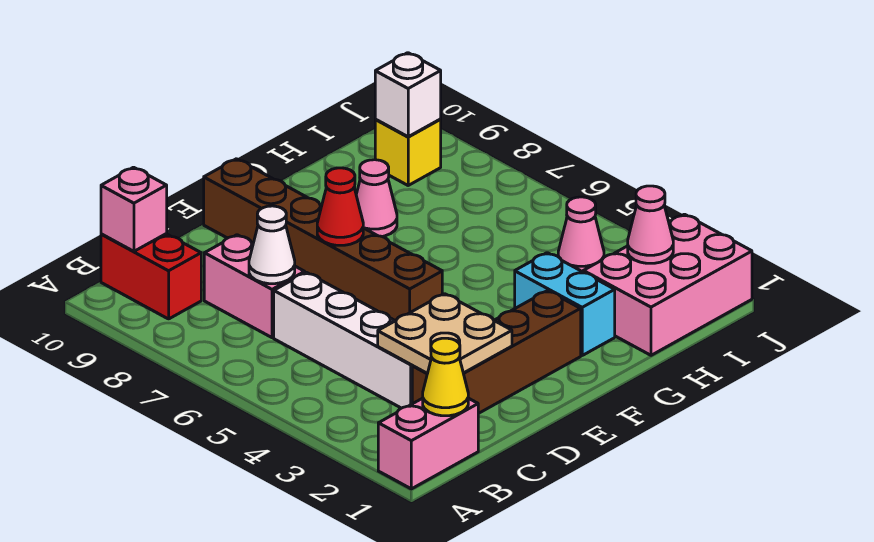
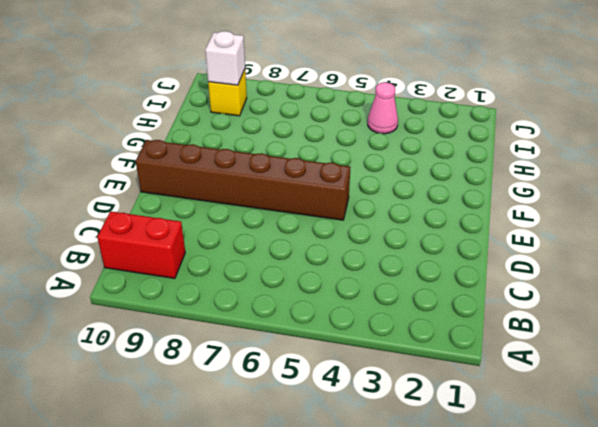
none -> pink brick A1:B1 level 1
none -> brown brick C2:F2 level 1
none -> white brick C3:C6 level 1

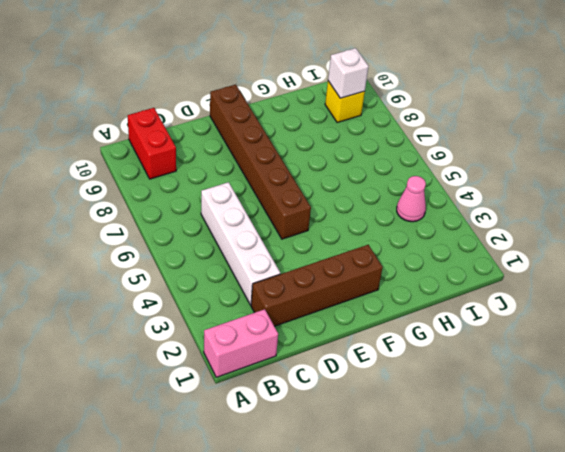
none -> pink brick C7:C8 level 1
none -> cyan brick G2:G3 level 1
none -> pink cone G8 level 1

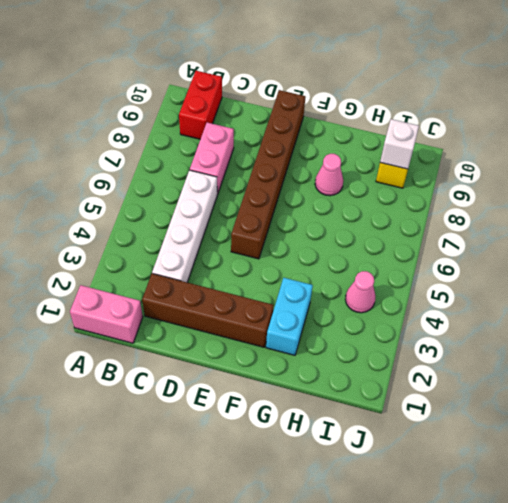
none -> pink brick H1:J2 level 1
none -> yellow cone B1 level 2
none -> pink brick B10 level 2

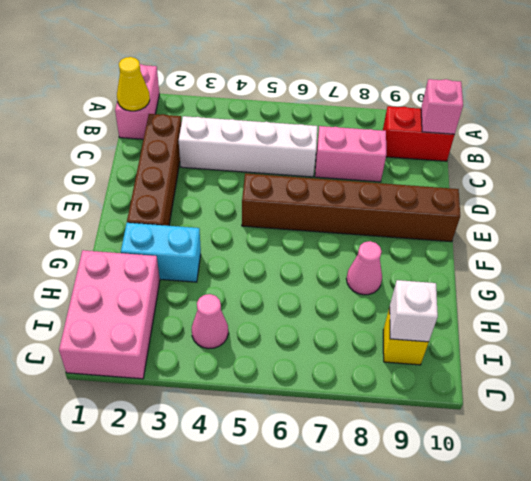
none -> tan plate C2:D3 level 2
none -> white cone C7 level 2
none -> red cone E7 level 2

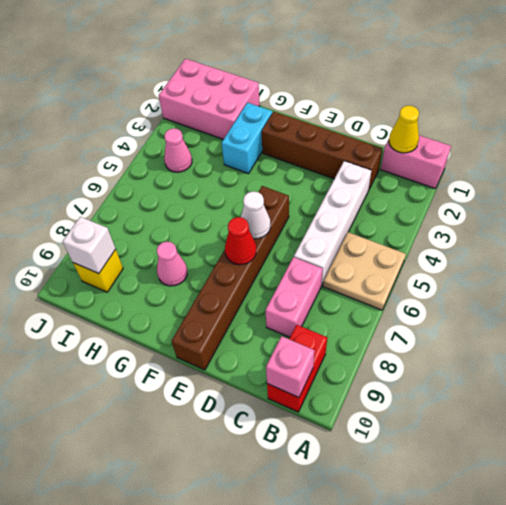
tan plate A5:B6 level 1 -> tan plate C2:D3 level 2
white cone E6 level 2 -> white cone C7 level 2
none -> pink cone I2 level 2

